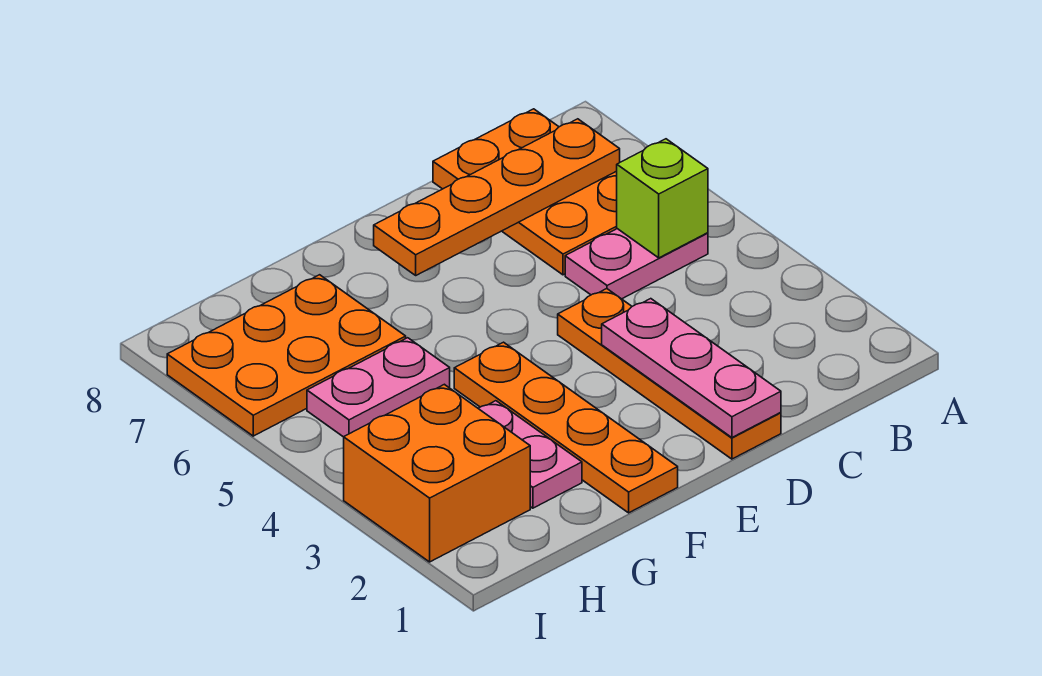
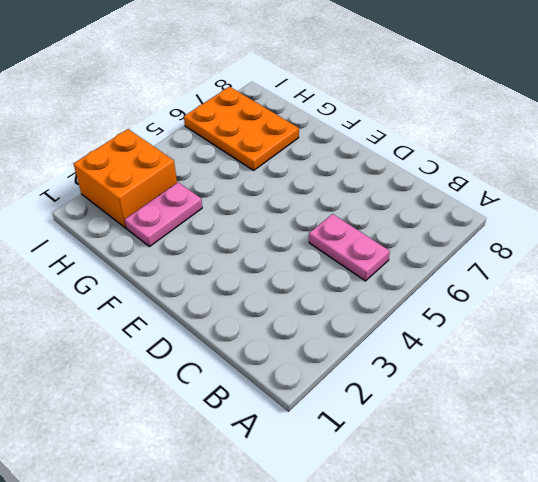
none -> orange plate B6:C8 level 1
none -> orange plate D1:D4 level 1

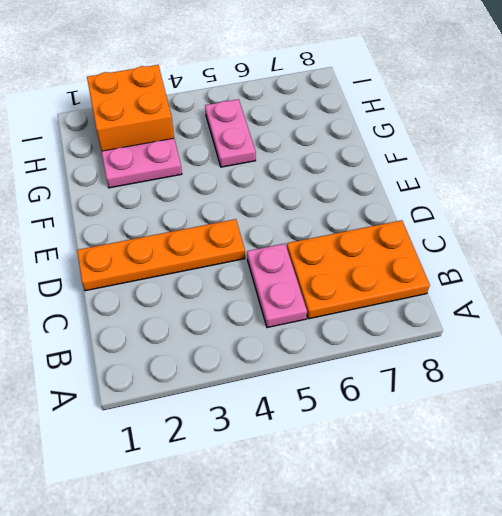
none -> orange plate F1:F4 level 1
none -> orange plate G6:I7 level 1

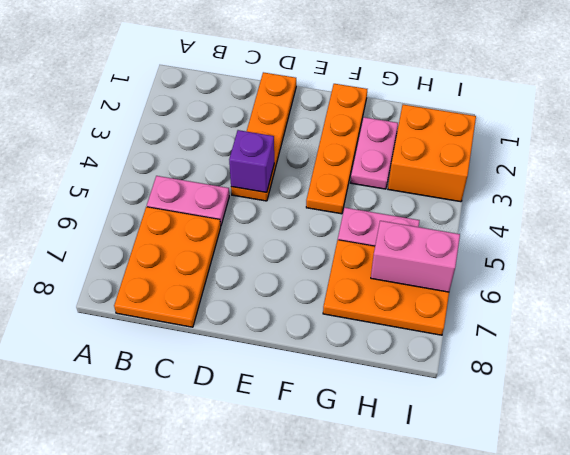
purple brick D4 level 2 -> none
pink brick H6:I6 level 2 -> none
none -> lime brick B5 level 2
none -> orange plate B7:E7 level 2

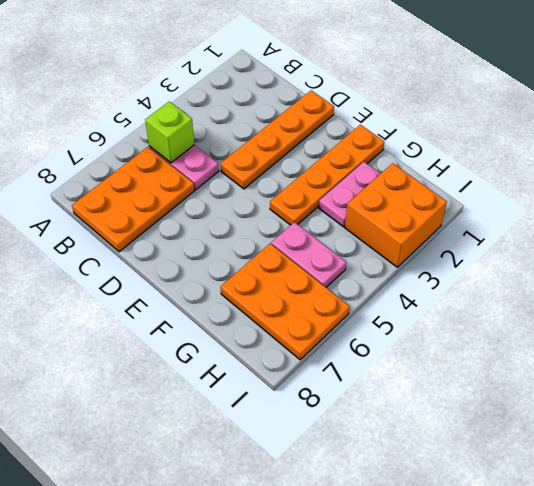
none -> orange plate B7:E7 level 2
none -> pink plate D1:D3 level 2

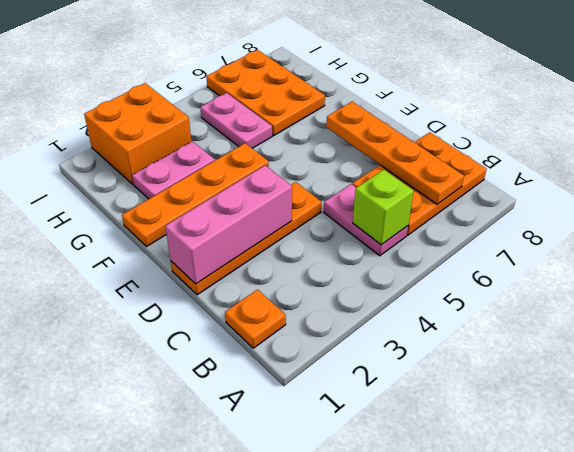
orange plate B1 level 1 -> none
pink brick D1:D3 level 2 -> pink plate D1:D3 level 2

